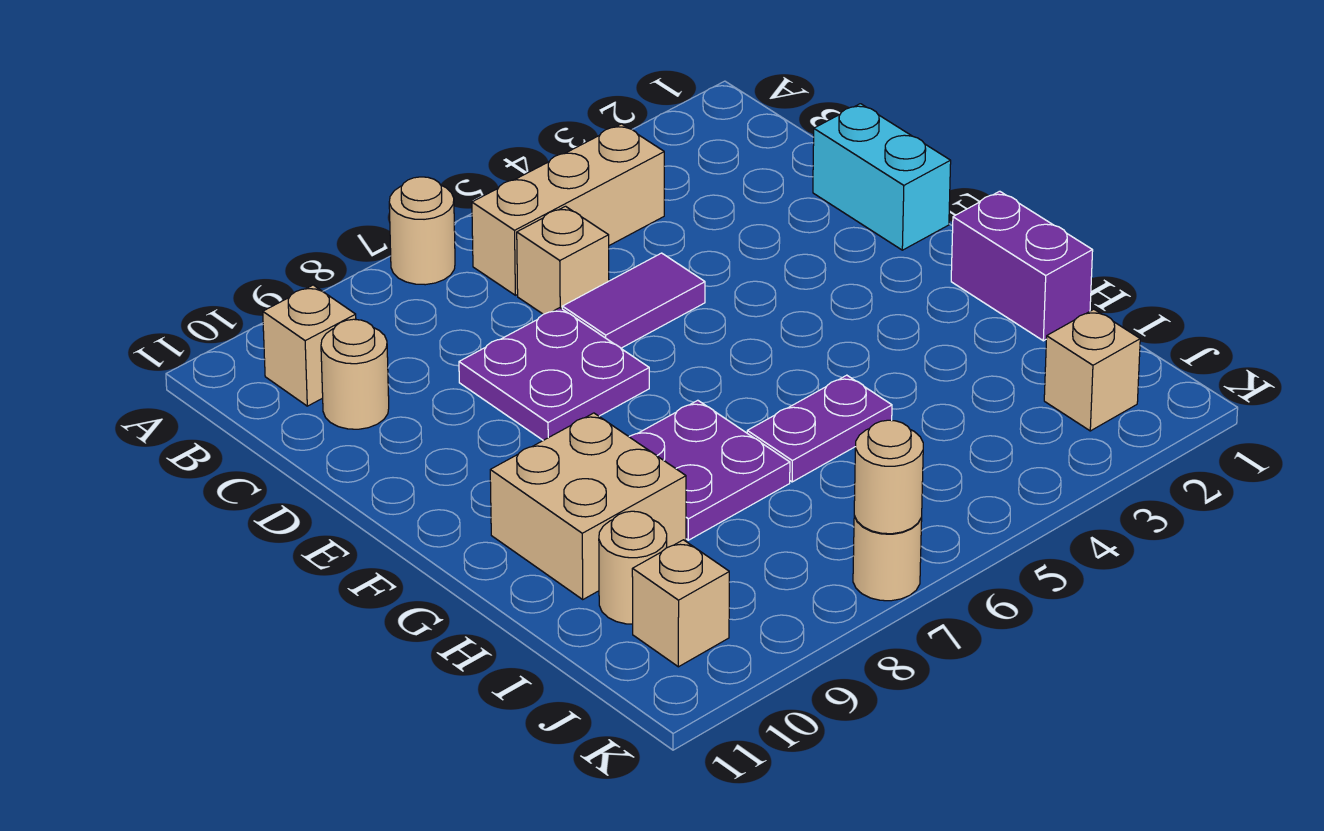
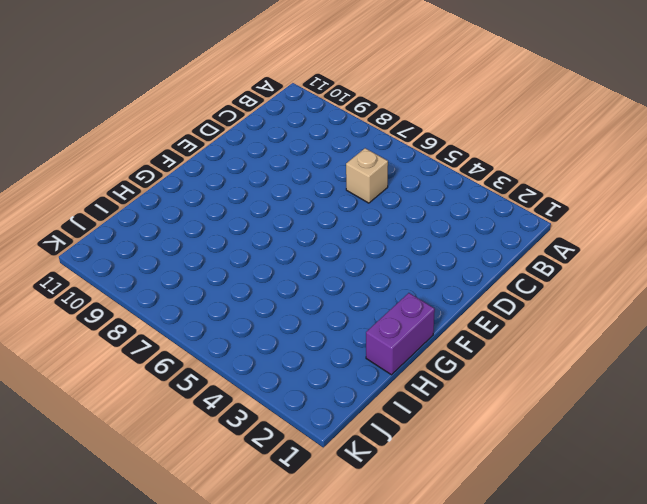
none -> tan round brick A7 level 1
none -> tan brick B4:B6 level 1
none -> tan brick B10 level 1

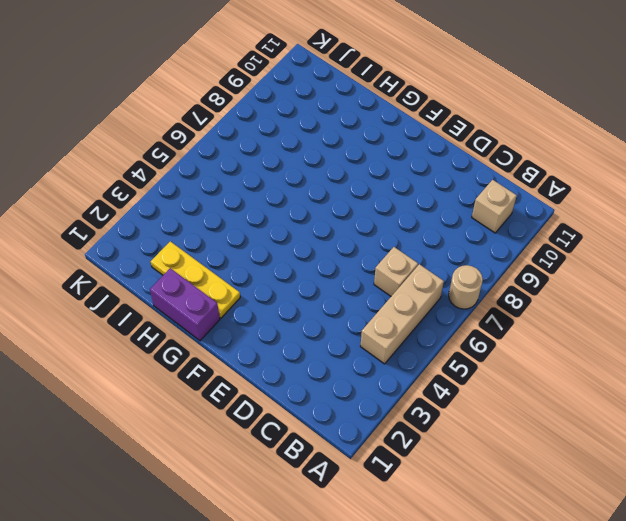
yellow plate G2:I2 level 1 -> none
none -> tan round brick C10 level 1
none -> cyan brick D1:E1 level 1
none -> purple tile D5:D6 level 1

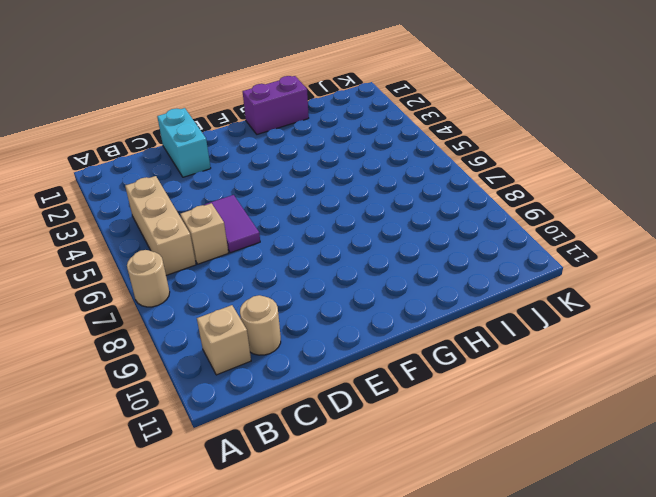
cyan brick D1:D2 level 1 -> cyan brick D1:E1 level 1
none -> purple plate D7:E8 level 1
none -> purple plate G7:H8 level 1
none -> tan brick G9:H10 level 1

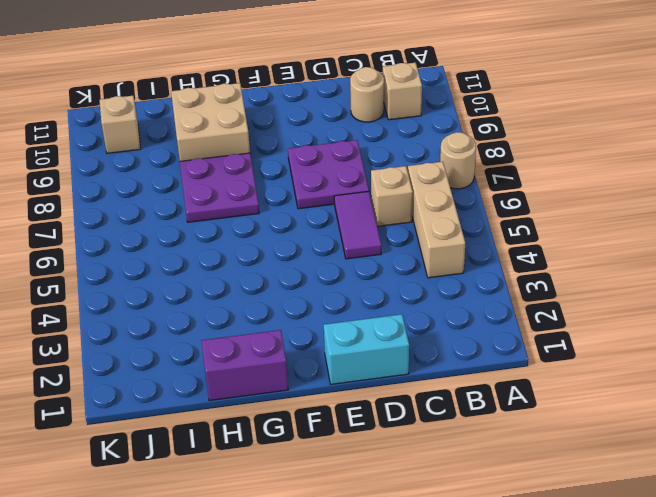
none -> purple plate H5:H6 level 1
none -> tan round brick I10 level 1
none -> tan brick J2 level 1

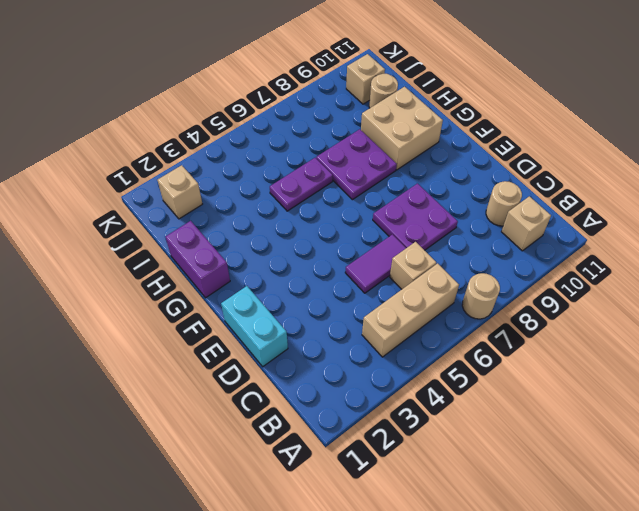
none -> tan round brick K7 level 1
none -> tan round brick K7 level 2

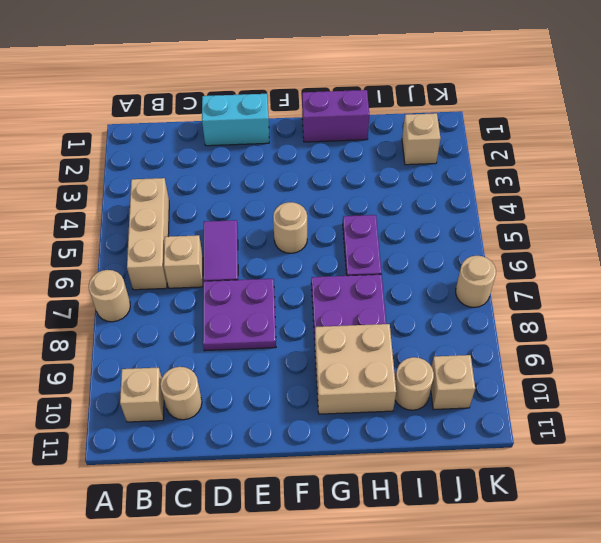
tan round brick F5 level 1 -> tan round brick K7 level 2

